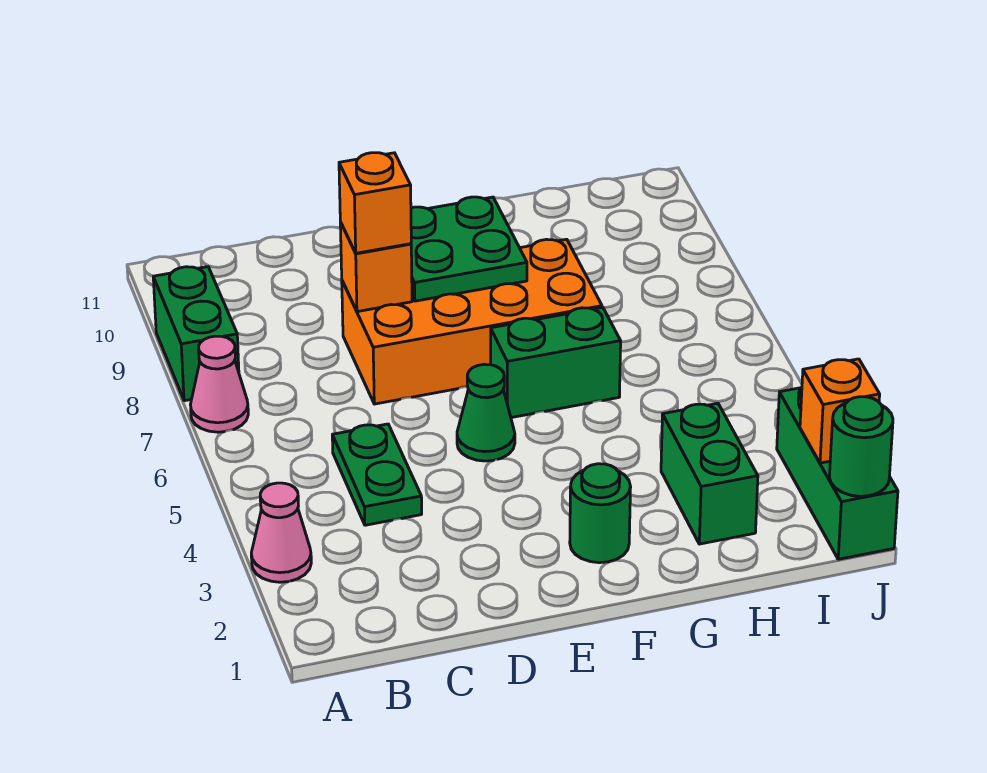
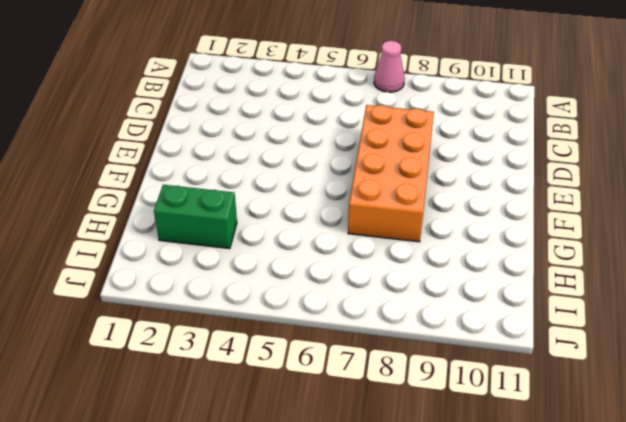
none -> pink cone A3 level 1
none -> green brick A8:A9 level 1
none -> green plate C4:C5 level 1

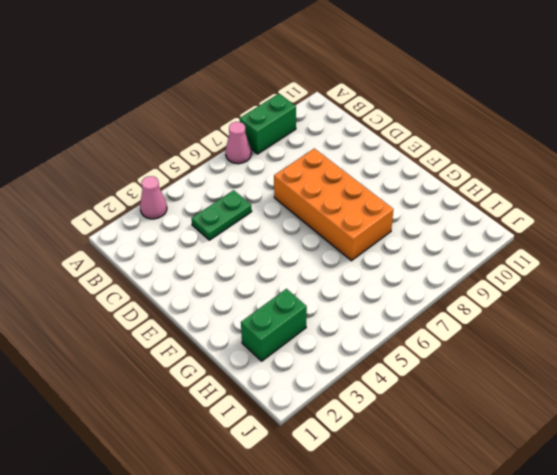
none -> green cone E5 level 1
none -> green round brick F2 level 1
none -> green brick F6:G6 level 1

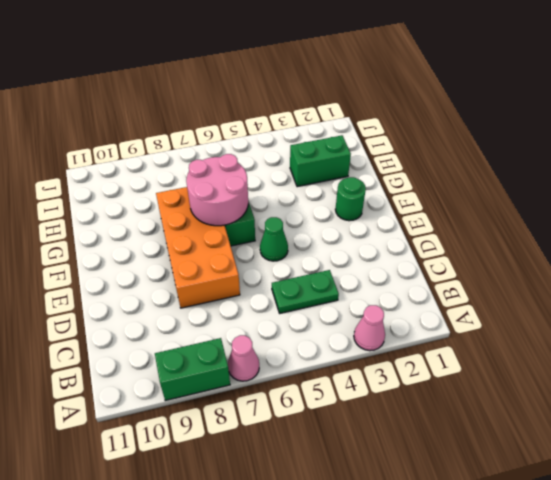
pink round brick F6:G7 level 2 -> none
none -> green brick J1:J3 level 1
none -> orange brick D8 level 2
none -> green plate E8:F9 level 2

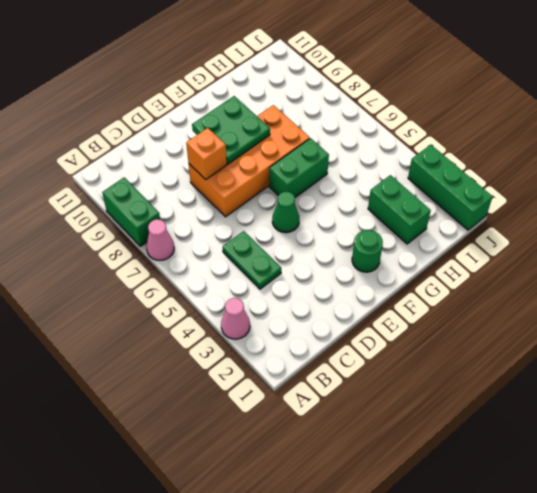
none -> green round brick J1 level 2
none -> orange brick J2 level 2
none -> orange brick D8 level 3

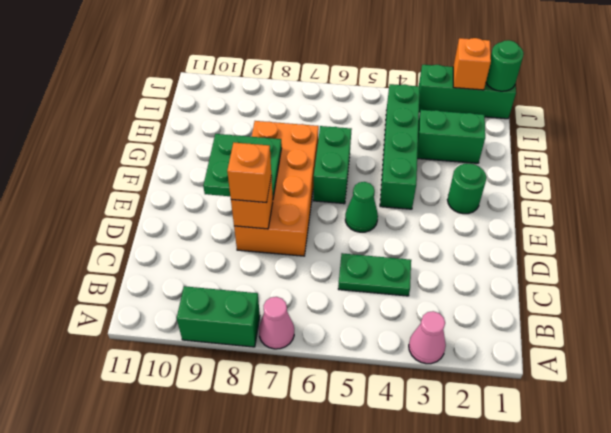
green brick F4:I4 level 1 -> none

